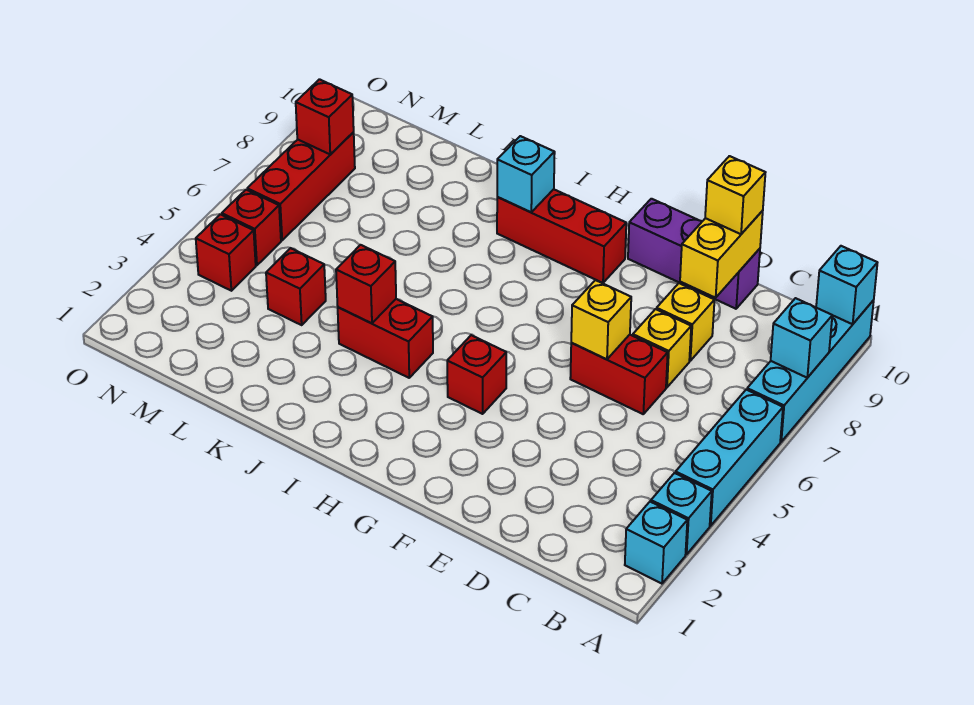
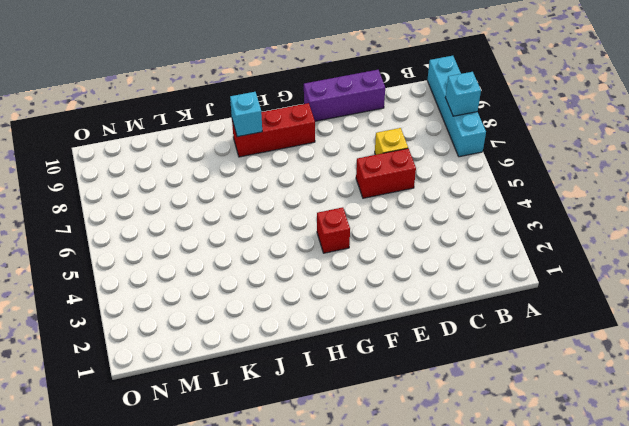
none -> cyan brick A2 level 1
none -> cyan brick A3 level 1
none -> cyan brick A4:A6 level 1

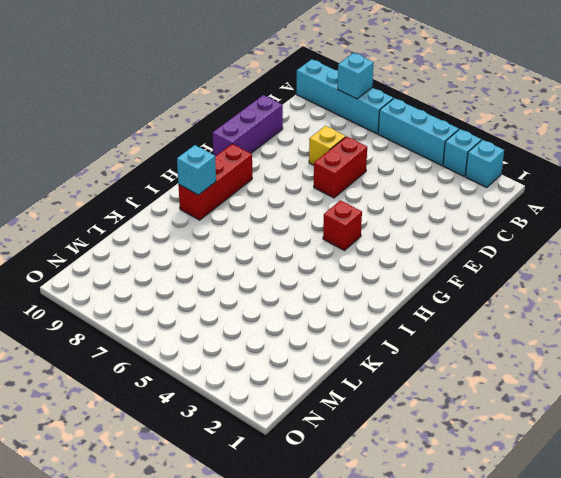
none -> yellow brick D8 level 1
none -> red brick I4:J4 level 1
none -> red brick L4 level 1

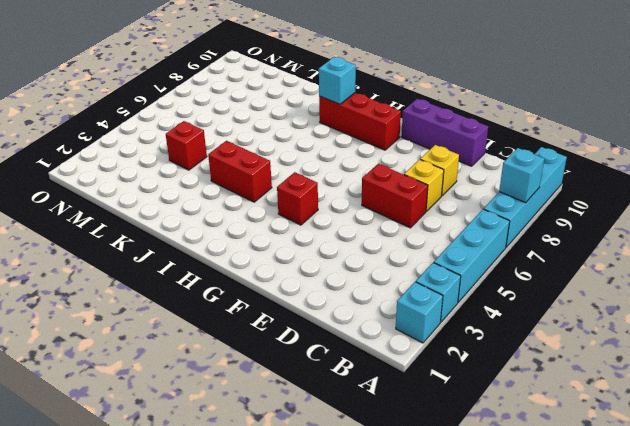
none -> red brick N4 level 1
none -> red brick N5 level 1
none -> red brick N6:N8 level 1

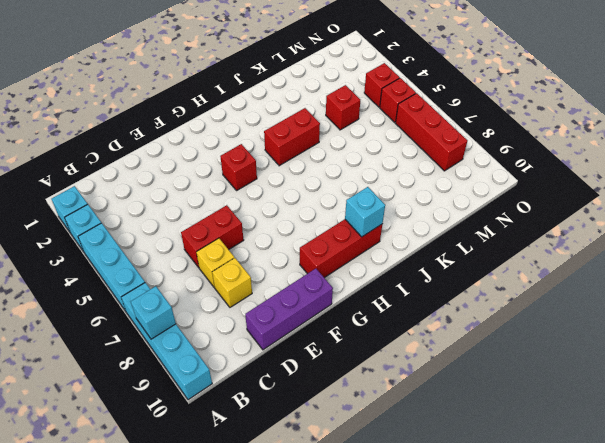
none -> cyan brick A10 level 2
none -> yellow brick D9:D10 level 2
none -> yellow brick E6 level 2

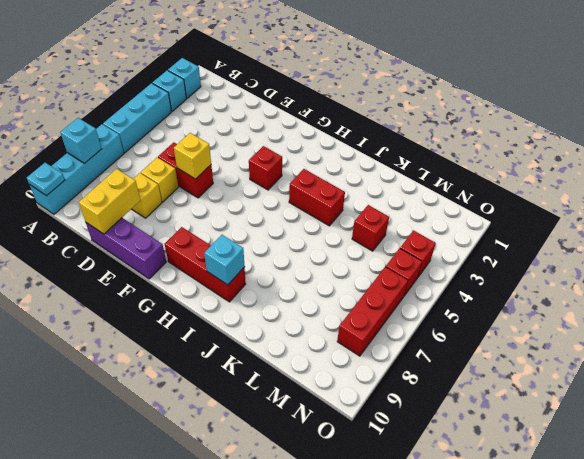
cyan plate A10 level 2 -> cyan brick A10 level 2
none -> red brick J4 level 2
none -> red brick N8 level 2
none -> yellow brick D10 level 3

